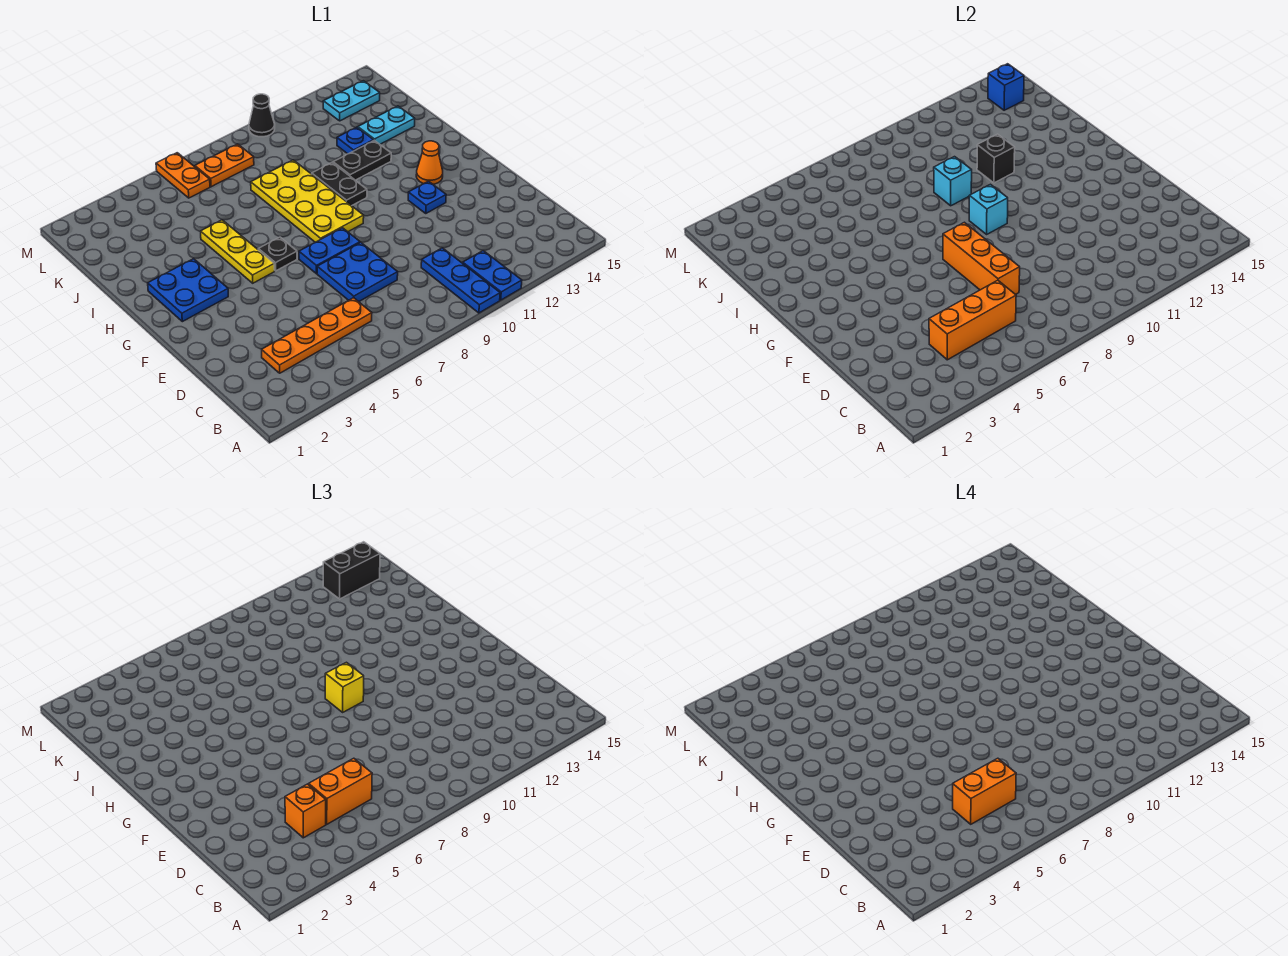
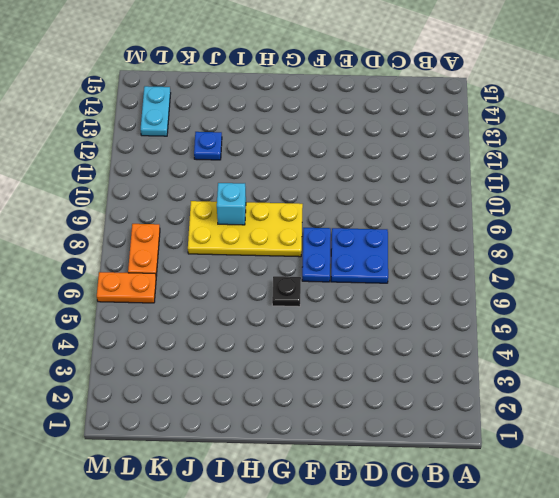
none -> blue plate A10:C10 level 1
none -> blue plate A11:B11 level 1
none -> orange plate C3:C6 level 1
none -> blue plate F12 level 1

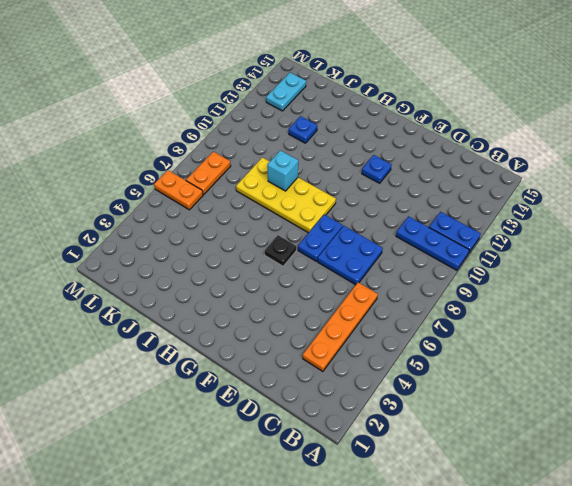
none -> blue plate G2:H3 level 1
none -> yellow plate G5:I5 level 1
none -> orange cone G13 level 1
none -> black plate H10:I10 level 1

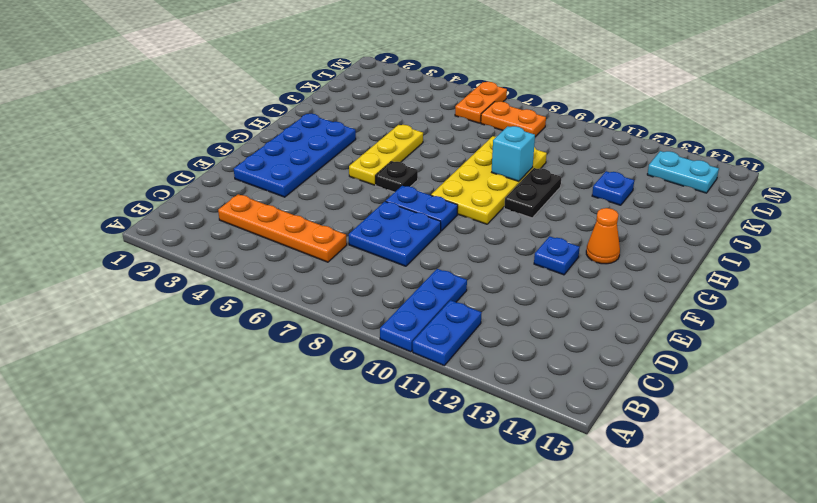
blue plate E2:H3 level 1 -> blue plate G2:H3 level 1
none -> black plate I11:I12 level 1
none -> cyan plate J13:J14 level 1
none -> black cone M10 level 1
none -> orange brick C4:C6 level 2

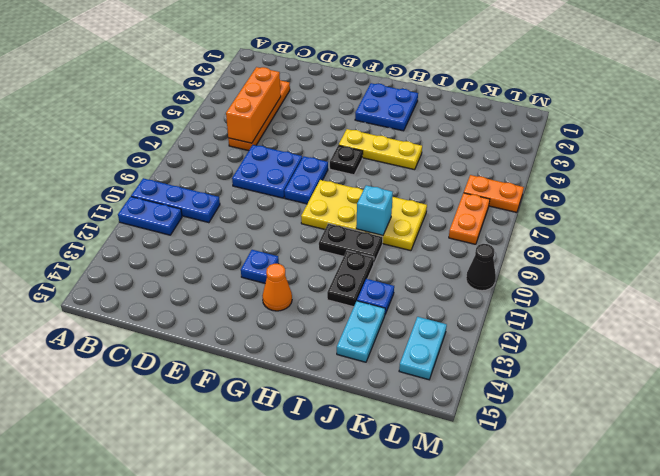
none -> orange brick D7:F7 level 2
none -> cyan brick G9 level 2
none -> black brick I11 level 2
none -> blue brick L14 level 2

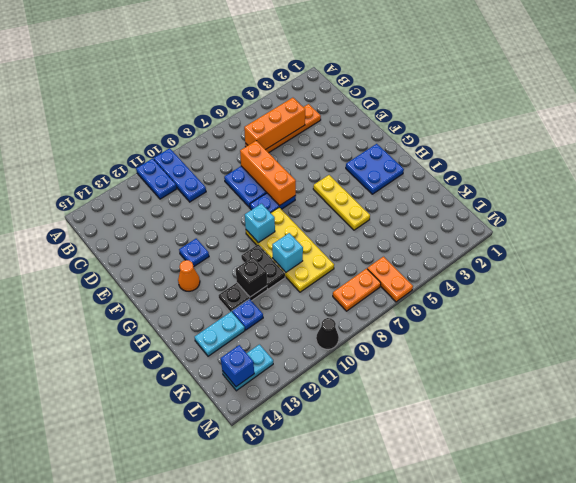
none -> black plate G6 level 1
none -> orange brick C4 level 3
none -> orange brick C5:C6 level 3
none -> yellow brick G9 level 3

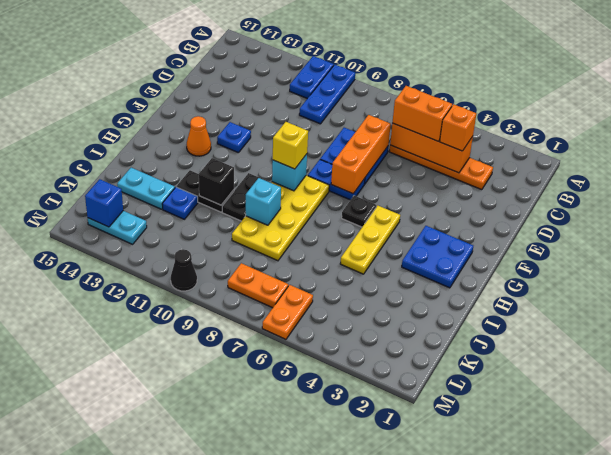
none -> black brick L13:L14 level 3
none -> orange brick C5:C6 level 4

